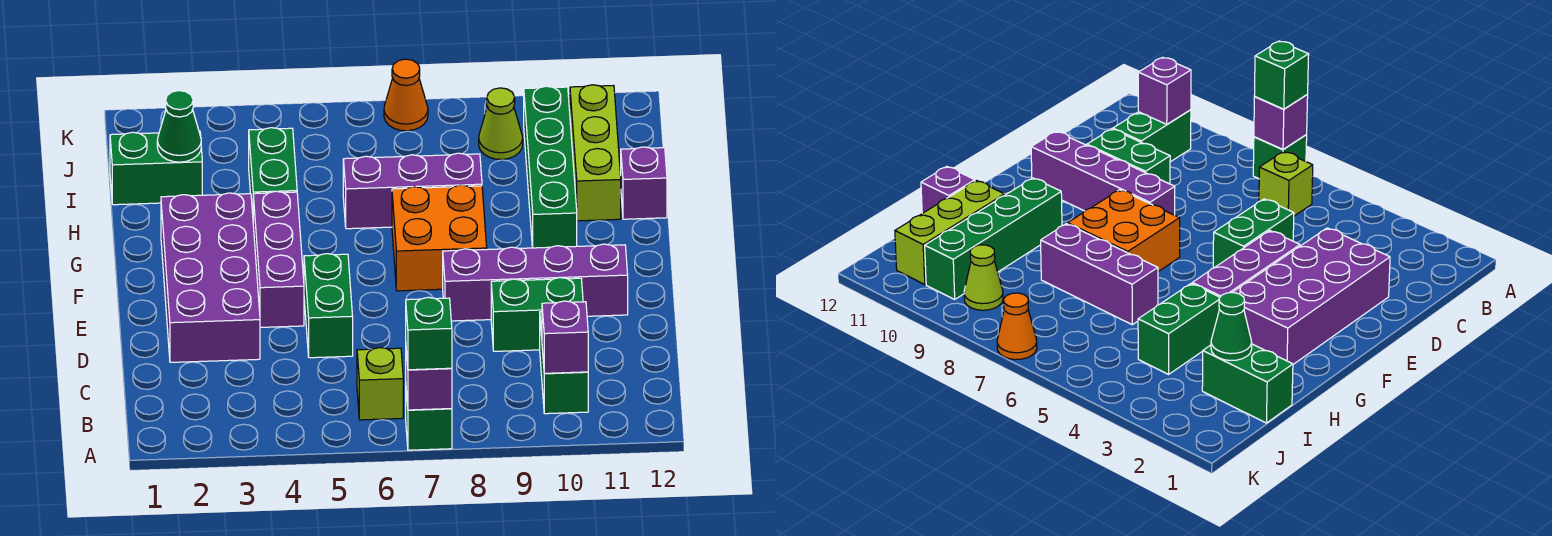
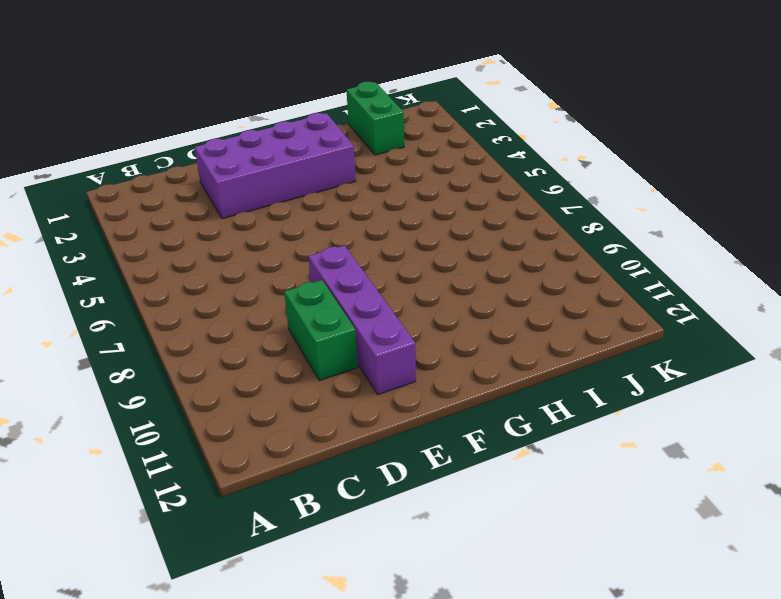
none -> green brick A7 level 1
none -> lime brick B6 level 1
none -> green brick B10:C10 level 1

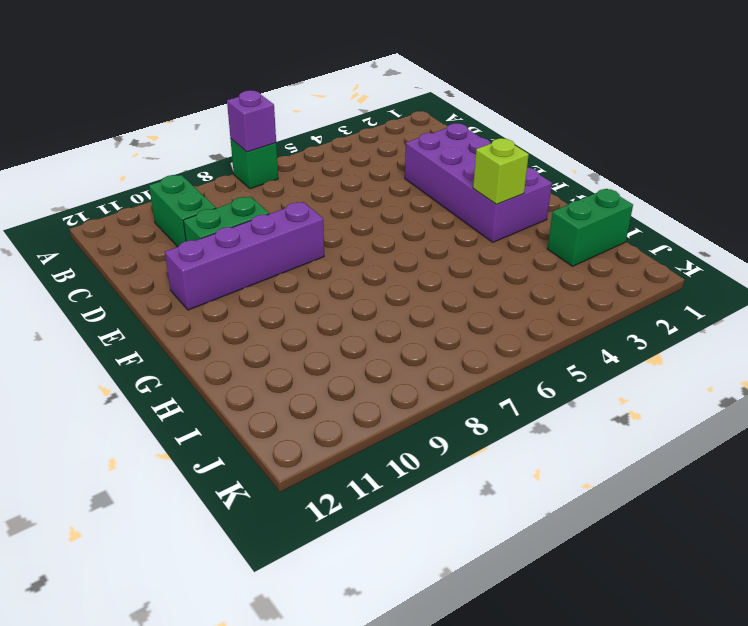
lime brick G3 level 2 -> lime brick B6 level 1
none -> green brick D5:E5 level 1
none -> purple brick E4:G4 level 1
none -> orange brick F7:G8 level 1

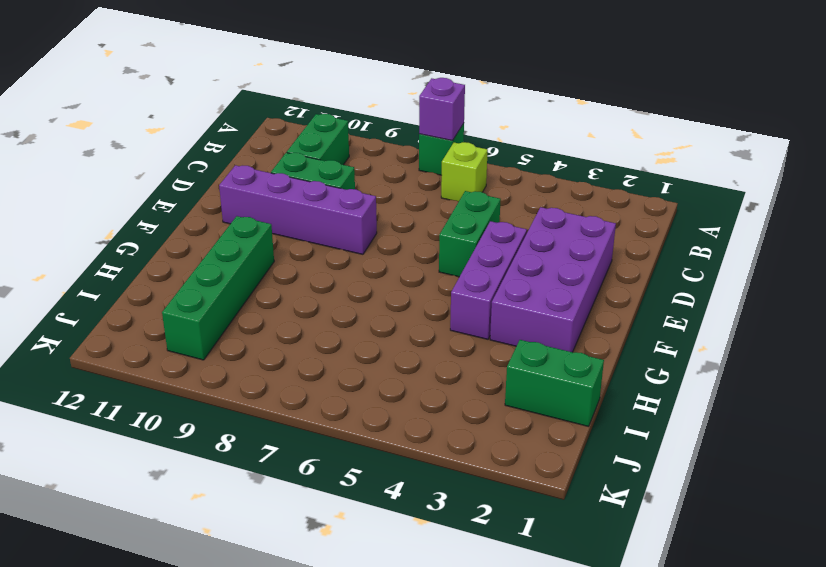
none -> orange brick F7:G8 level 1
none -> green brick H4:I4 level 1
none -> purple brick H6:H8 level 1

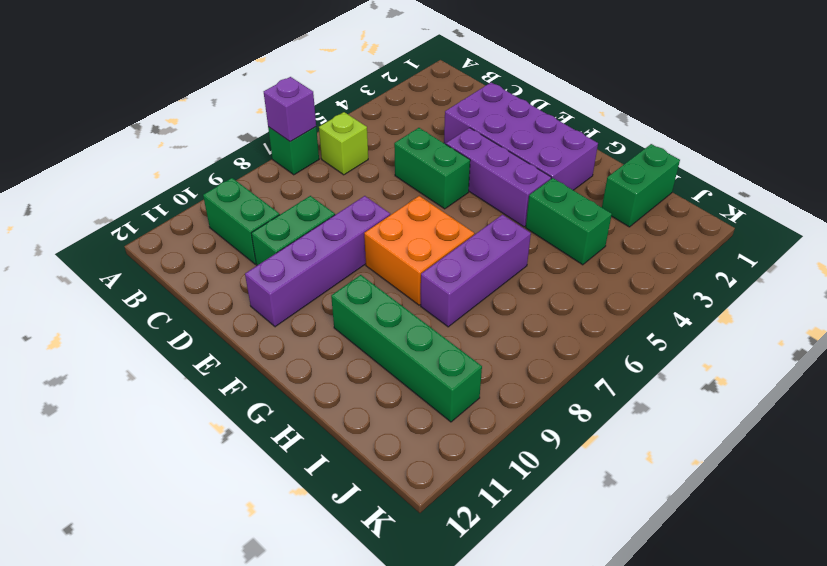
none -> lime brick H11:J11 level 1
none -> purple brick H12 level 1
none -> lime cone J9 level 1

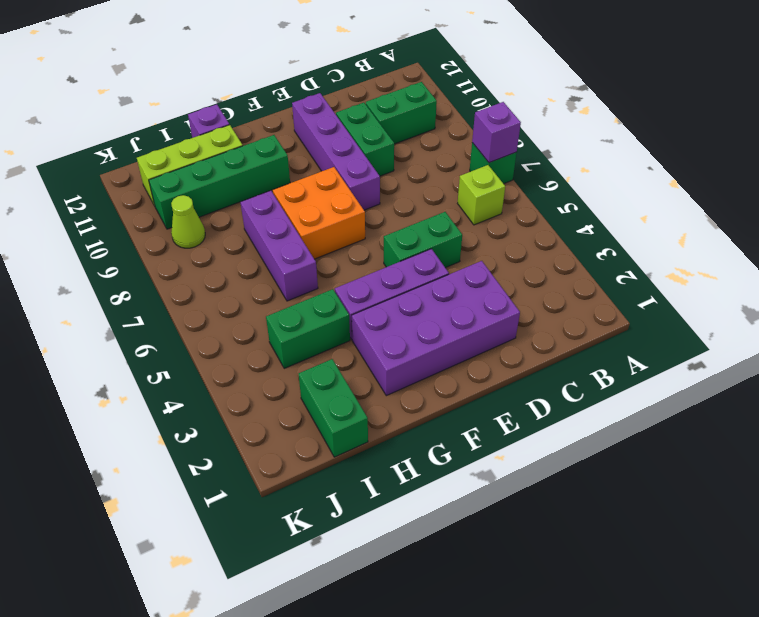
none -> orange cone K7 level 1
none -> purple brick B10 level 2
none -> green cone I2 level 2

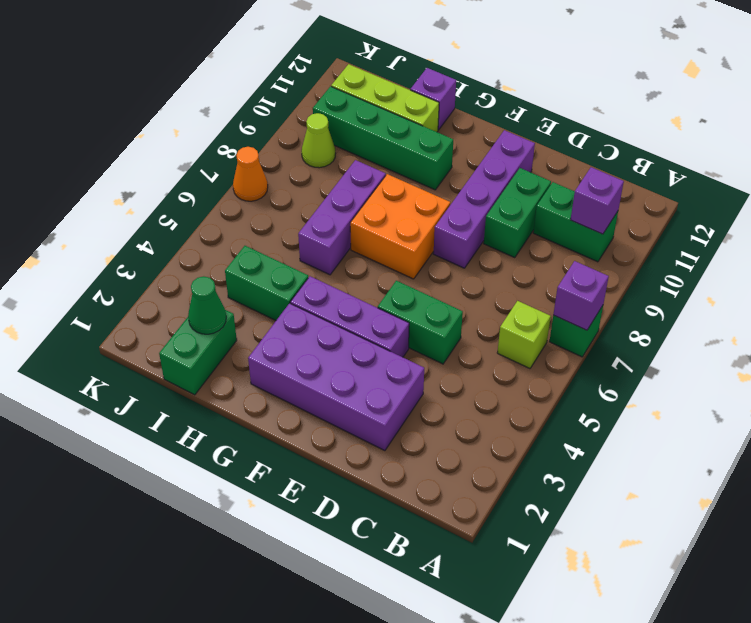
none -> green brick A7 level 3

